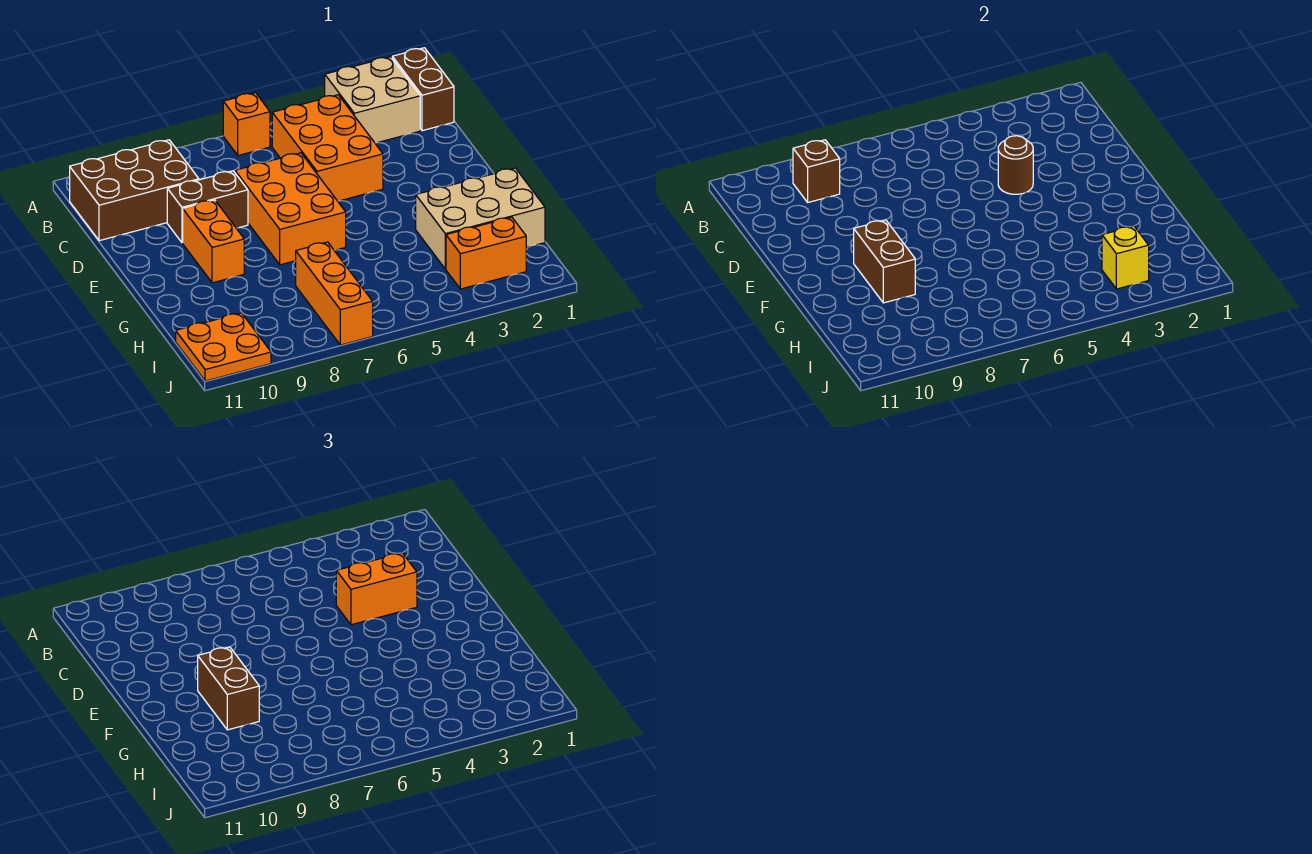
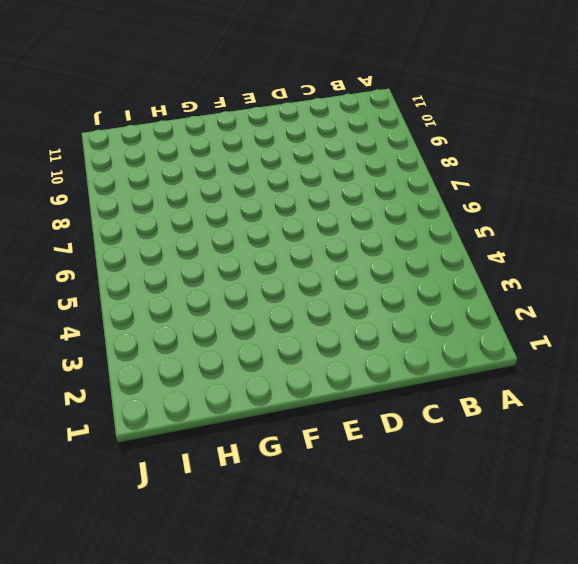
none -> brown brick A1:B1 level 1
none -> tan brick A2:B3 level 1
none -> orange brick A6 level 1

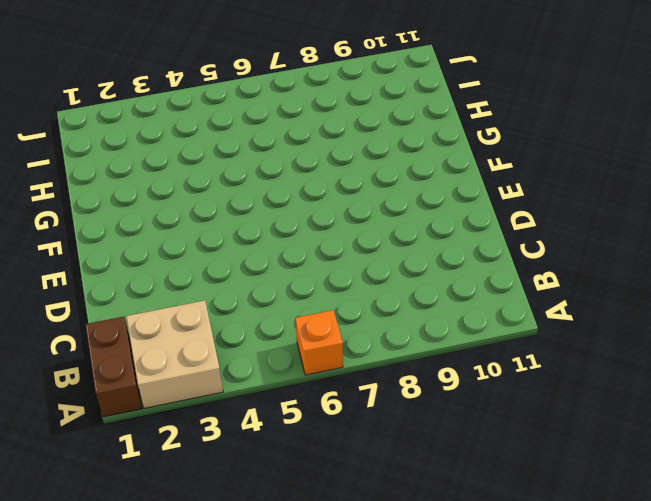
none -> orange brick B4:D5 level 1
none -> brown brick B9:C11 level 1
none -> orange brick D6:F7 level 1

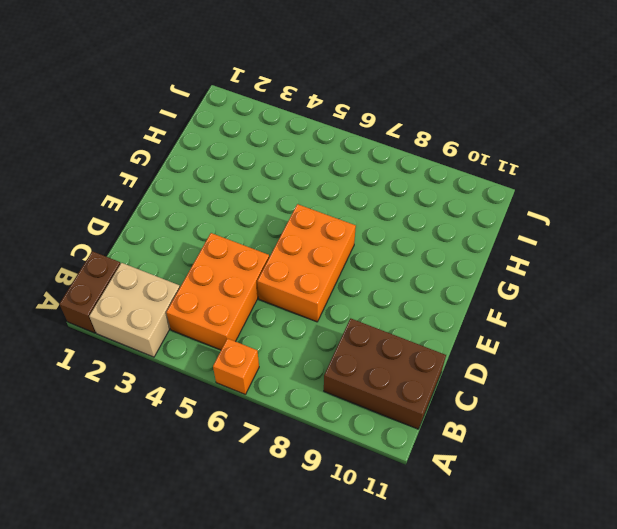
none -> brown brick D8:D9 level 1
none -> orange brick E9:F9 level 1
none -> tan brick G1:H3 level 1

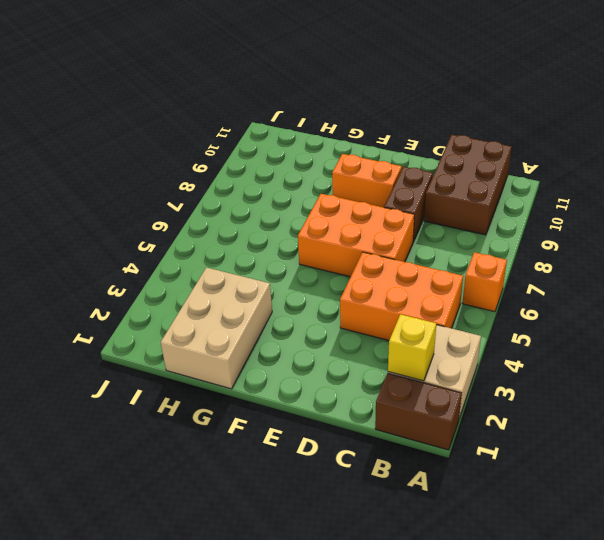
yellow brick B2 level 2 -> yellow brick I3 level 2
none -> orange brick H7:J7 level 1
none -> orange brick I2:I3 level 1
none -> orange plate I10:J11 level 1

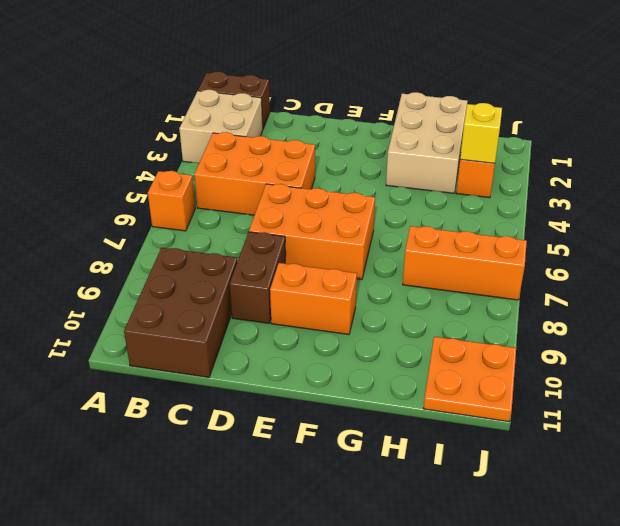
none -> brown brick B9 level 2
none -> brown round brick D4 level 2
none -> brown brick F9:G9 level 2

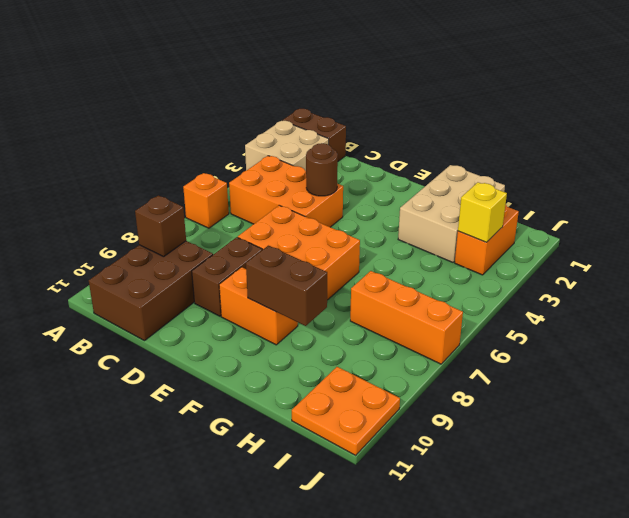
none -> orange brick D3:D4 level 3
none -> brown brick F9:G9 level 3

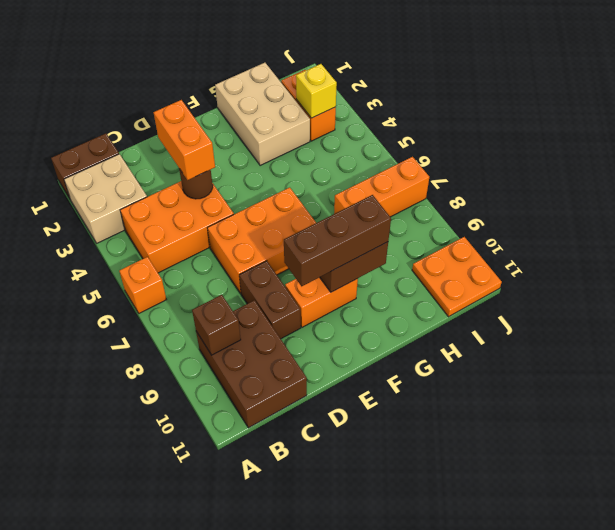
brown brick E9:G9 level 3 -> brown brick F9:G9 level 3

